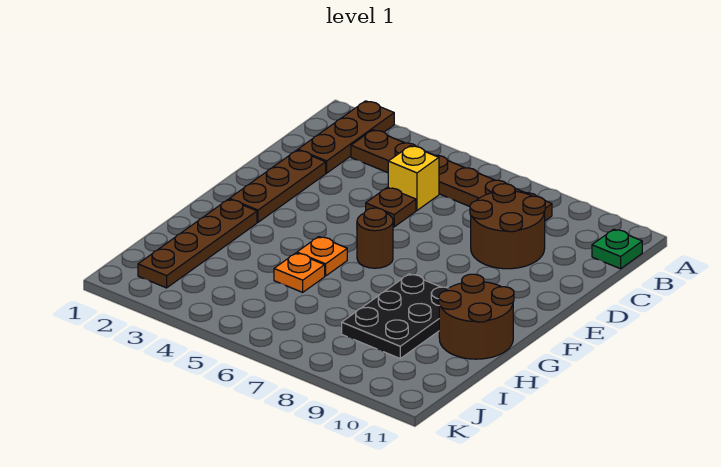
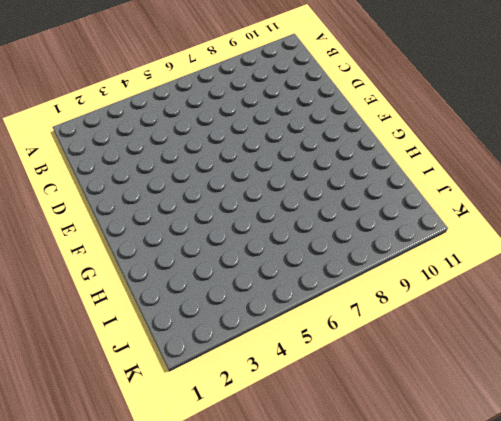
none -> brown plate A2:C2 level 1
none -> brown plate B3:B8 level 1
none -> green plate B11 level 1

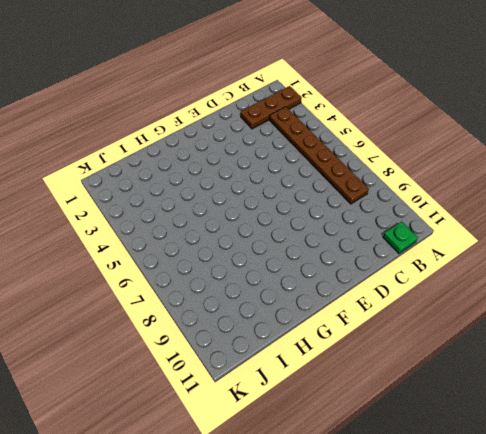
none -> yellow brick C5 level 1
none -> brown round brick C8:D9 level 1
none -> brown plate D2:F2 level 1

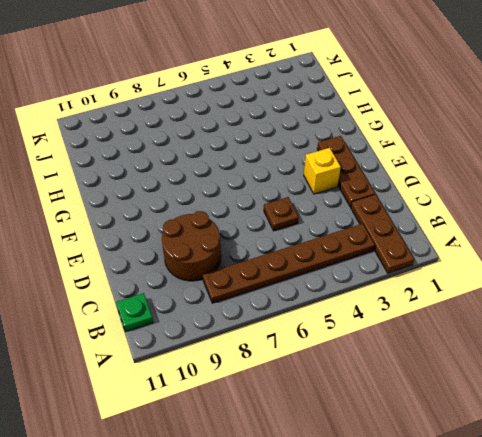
yellow brick E3 level 1 -> yellow brick C5 level 1
none -> brown round brick F6 level 1
none -> brown plate G2:J2 level 1
none -> orange plate G5 level 1

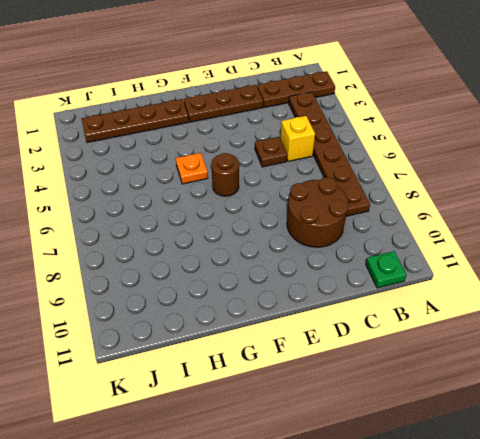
none -> black plate G8:I9 level 1
none -> brown round brick G10:H11 level 1
none -> orange plate H5 level 1

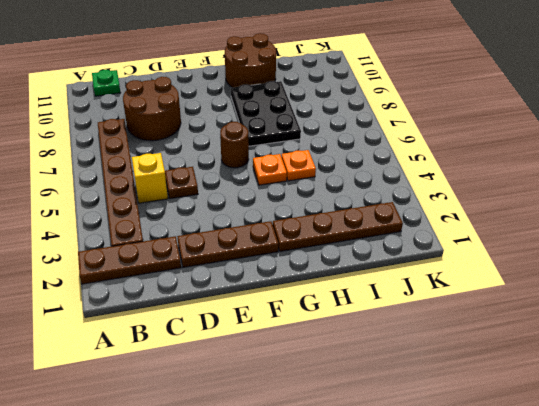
black plate G7:H9 level 1 -> black plate G8:I9 level 1

